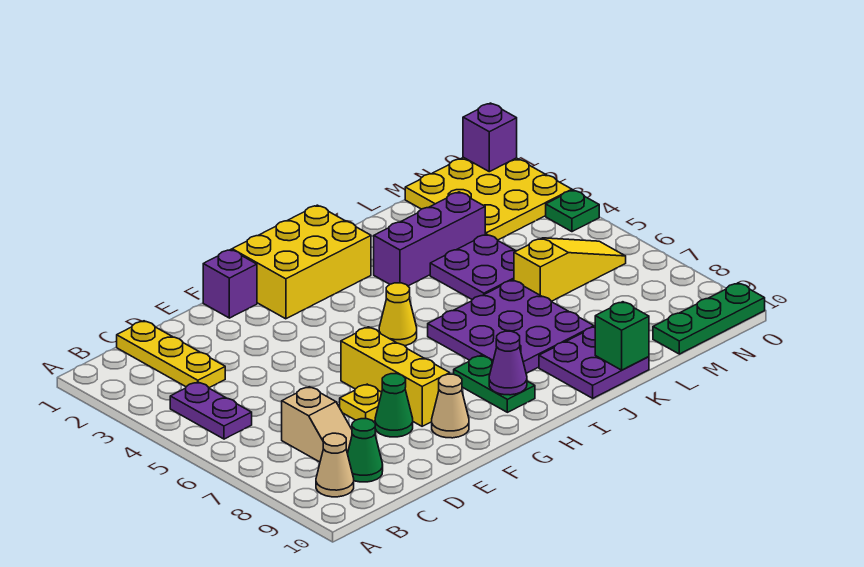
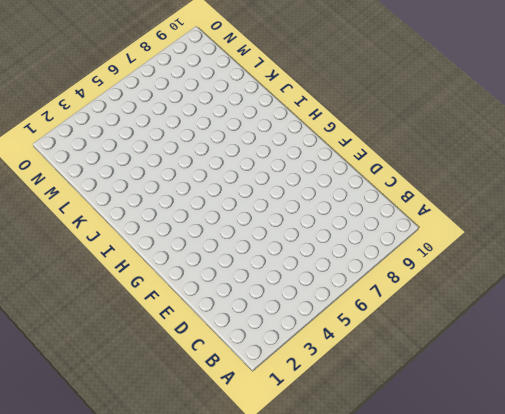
none -> purple plate B4:B5 level 1
none -> tan cone B9 level 1
none -> yellow plate C1:C3 level 1

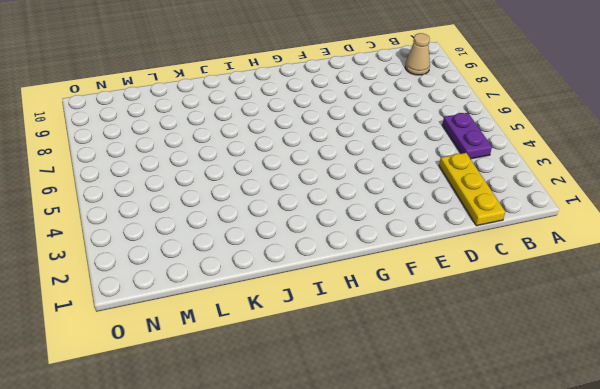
none -> tan slope C7:C8 level 1 top 7
none -> green cone C9 level 1
none -> yellow plate E7 level 1

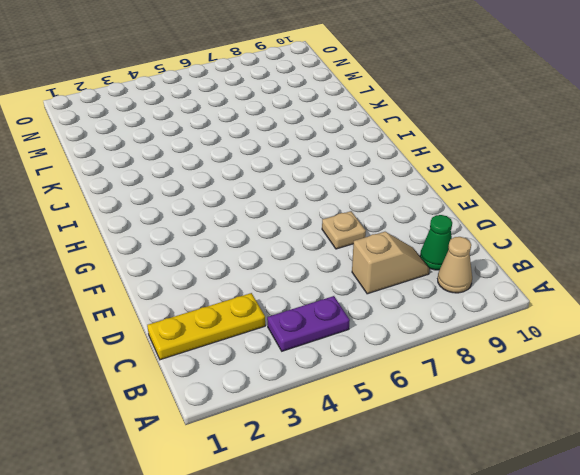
tan plate E7 level 1 -> yellow plate E7 level 1
none -> green cone E8 level 1
none -> purple brick F1 level 1
none -> yellow brick F6:F8 level 1

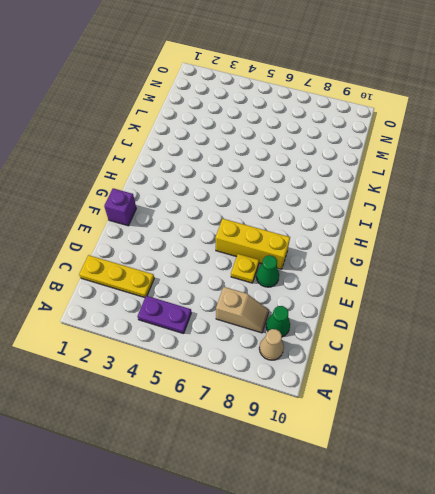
none -> tan cone F9 level 1
none -> yellow brick G1:I2 level 1
none -> yellow cone H5 level 1

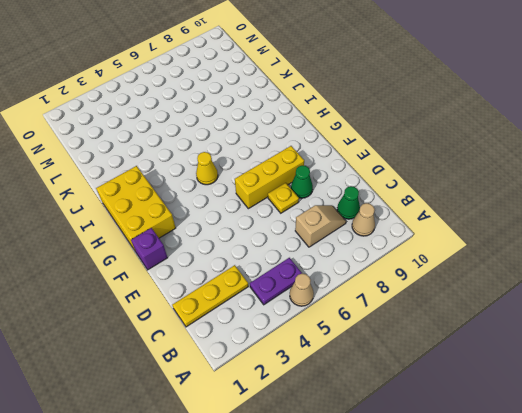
tan cone A5 level 1 -> tan cone F9 level 1
none -> green plate H8:H9 level 1
none -> purple plate I6:K8 level 1
none -> purple brick J3:L3 level 1

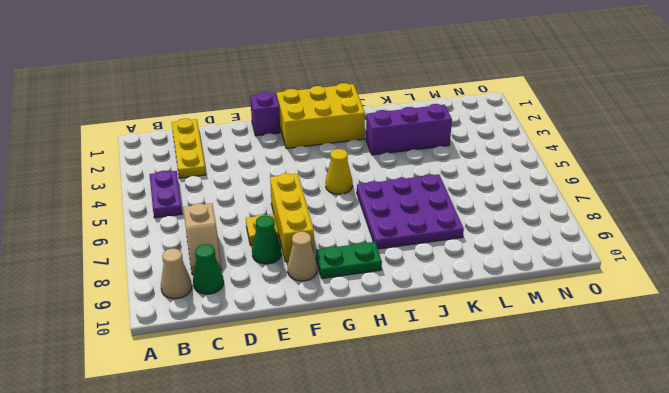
green plate G9:H9 level 1 -> green plate H8:H9 level 1
none -> purple plate J9:K10 level 1
none -> purple plate K4:L5 level 1
none -> yellow slope L6:N6 level 1 top L

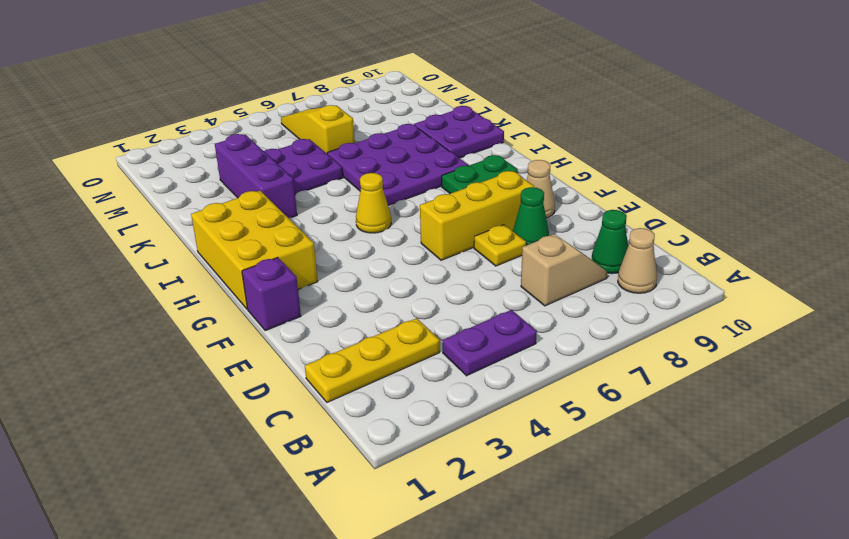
none -> yellow plate M1:O3 level 1
none -> green plate M10:O10 level 1
none -> green plate O4 level 1

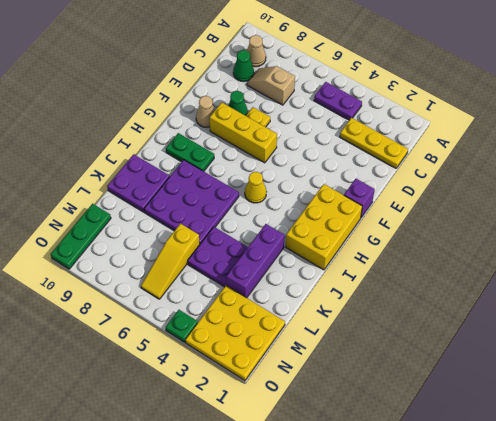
none -> purple cone H9 level 2
none -> green brick K10 level 2
none -> purple brick O1 level 2

